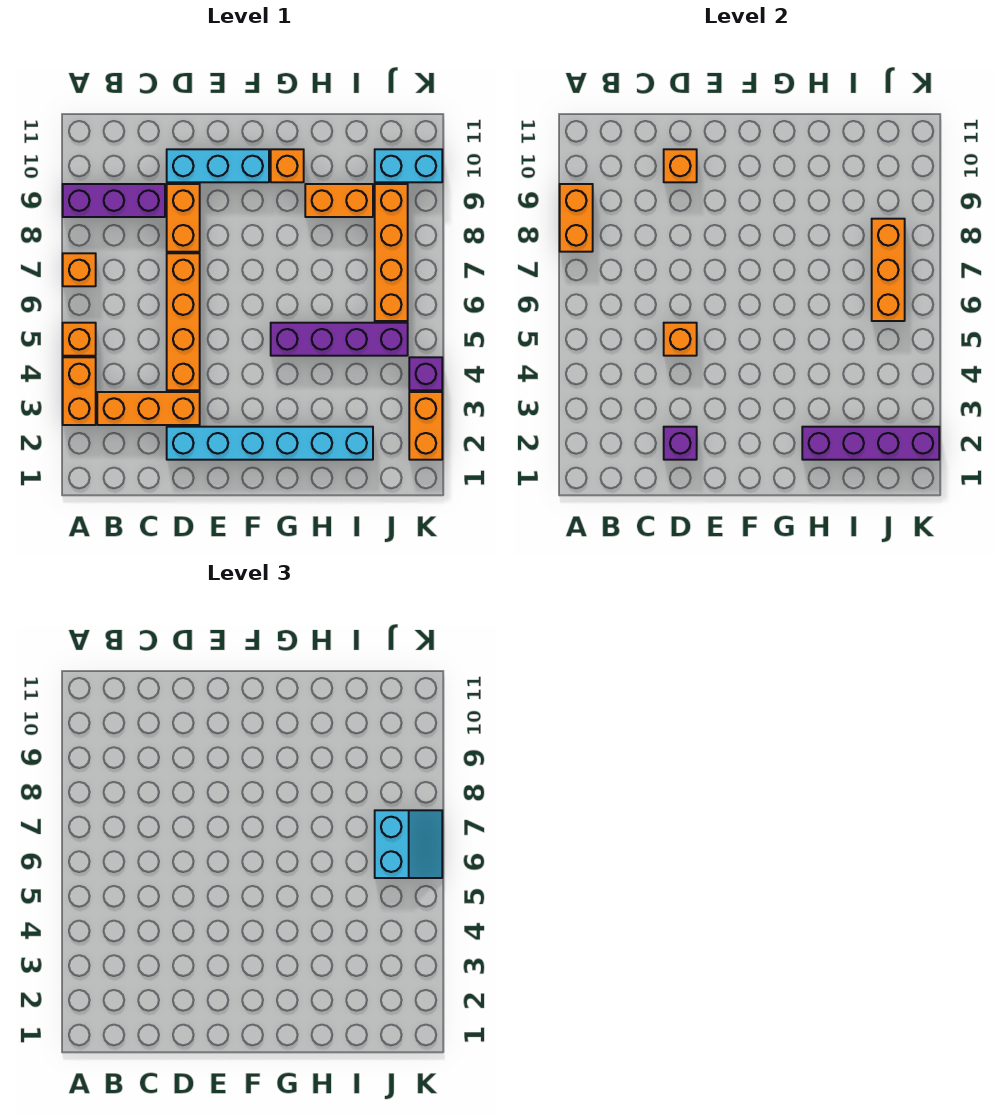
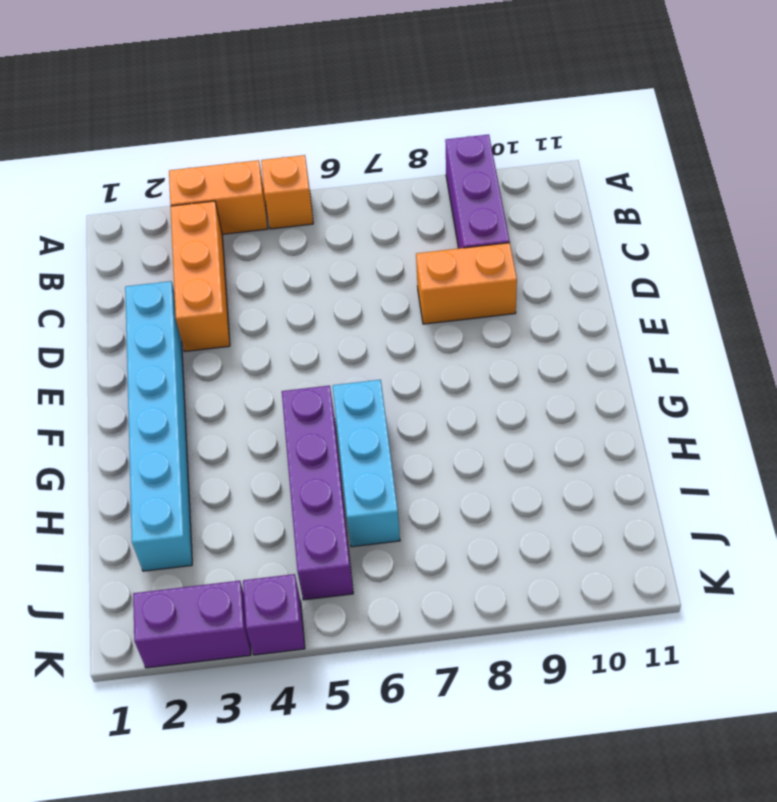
cyan brick G6:I6 level 1 -> cyan brick D10:F10 level 1
purple brick K2:K3 level 1 -> orange brick K2:K3 level 1
none -> orange brick A7 level 1
none -> orange brick D4:D7 level 1
none -> orange brick G10 level 1

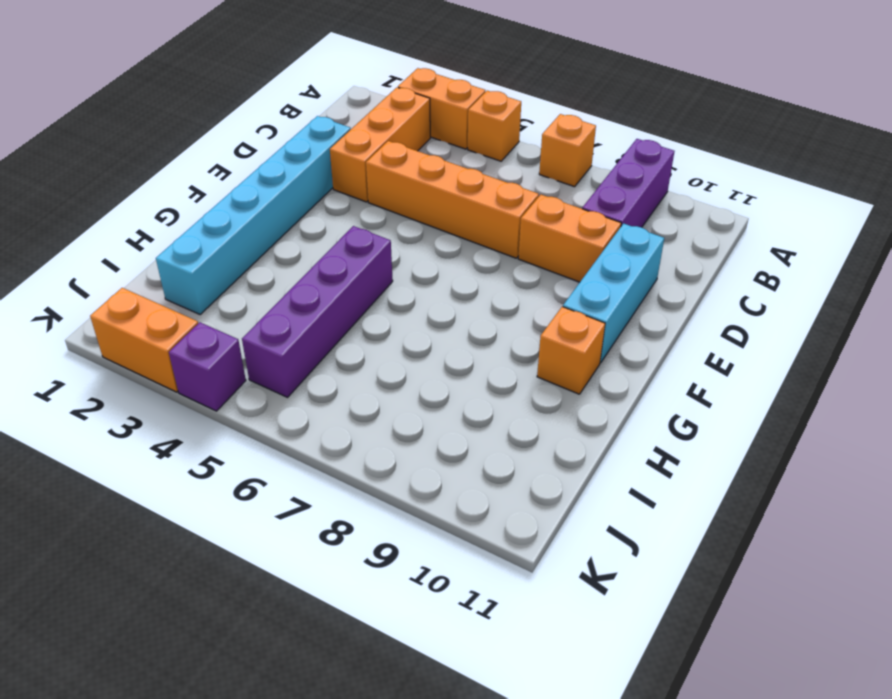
none -> orange brick H9:I9 level 1
none -> orange brick J6:J9 level 1
none -> cyan brick J10:K10 level 1

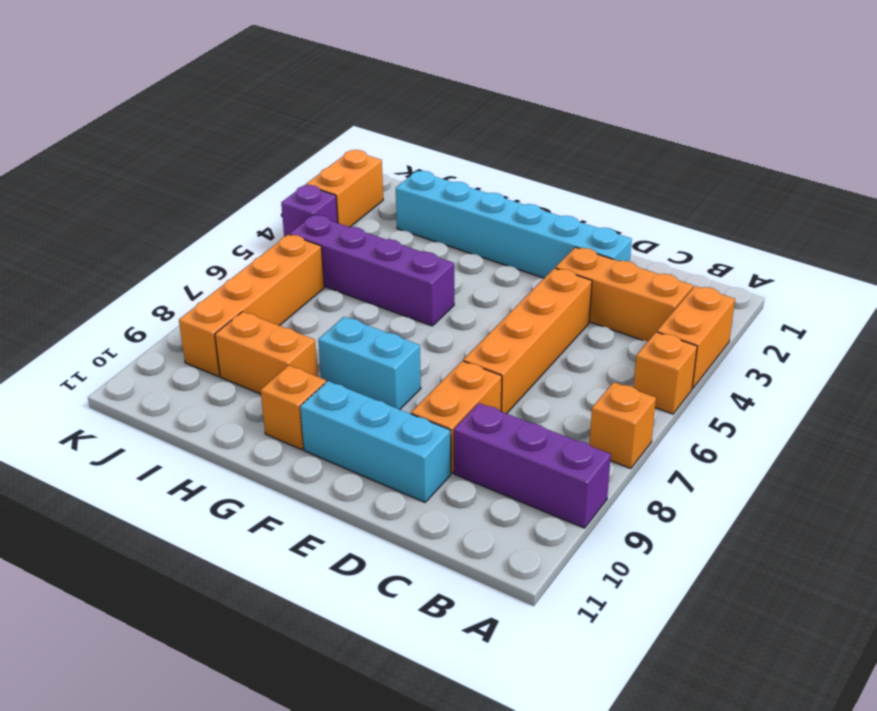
cyan brick F8:G8 level 1 -> cyan brick J10:K10 level 1
none -> orange brick A8:A9 level 2
none -> purple brick D2 level 2
none -> orange brick D5 level 2

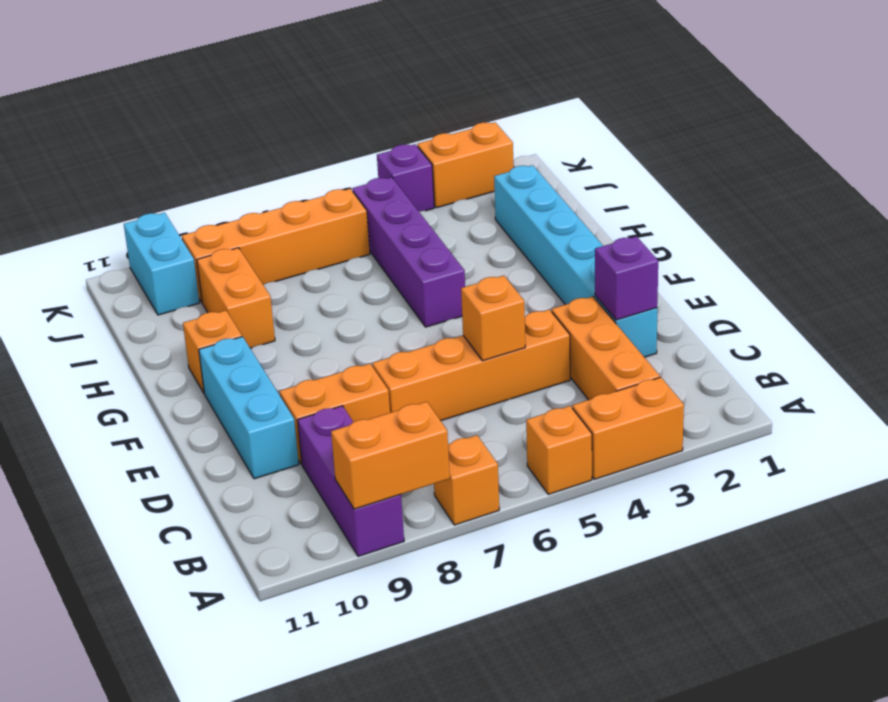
none -> orange brick D10 level 2
none -> purple brick H2:K2 level 2
none -> orange brick J6:J8 level 2

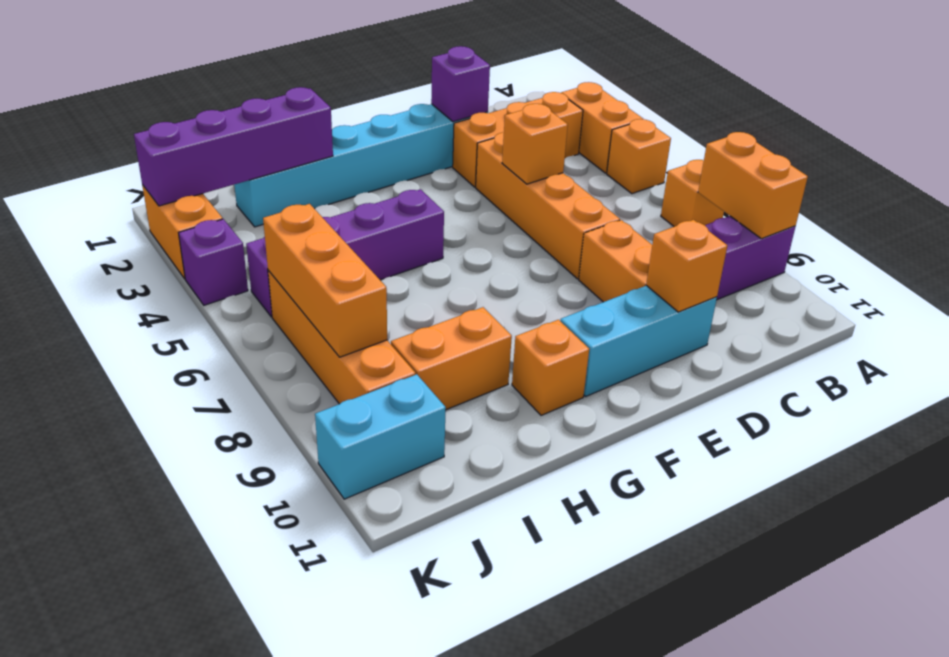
none -> cyan slope J6:K7 level 3 top J

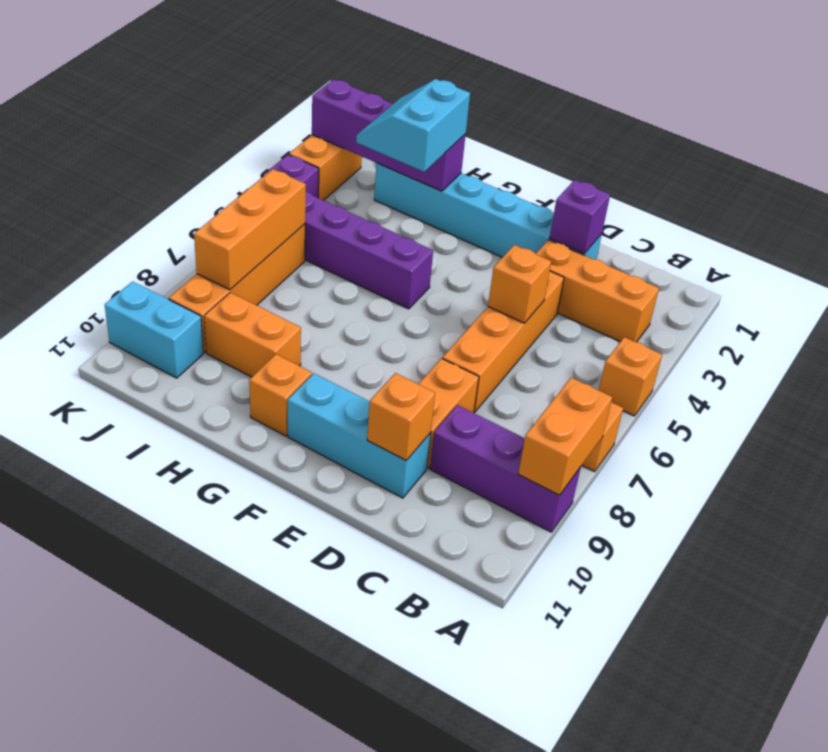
cyan slope H2:I3 level 3 top H -> cyan slope J6:K7 level 3 top J
none -> orange brick A3:A4 level 1

